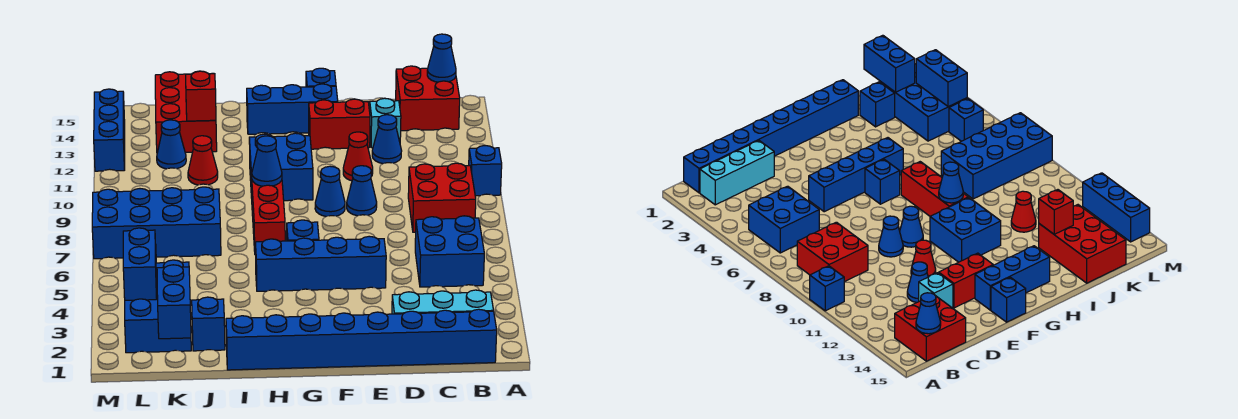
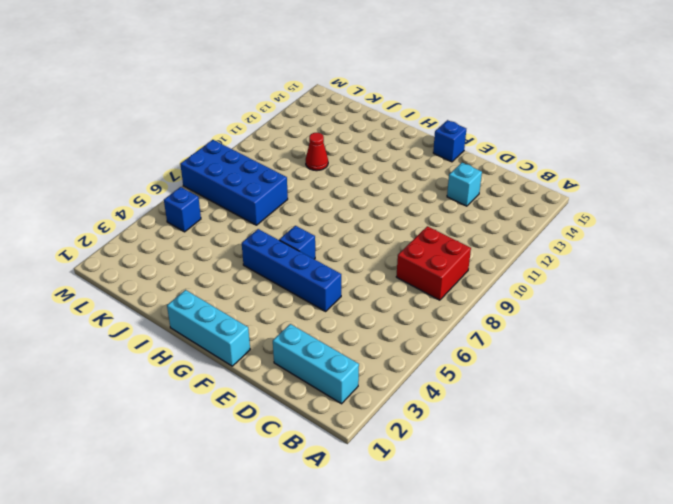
cyan brick F1:H1 level 1 -> blue brick B1:I1 level 1
none -> blue brick A10 level 1
none -> blue brick B5:C6 level 1
none -> red brick B14:C15 level 1
none -> blue cone D12 level 1

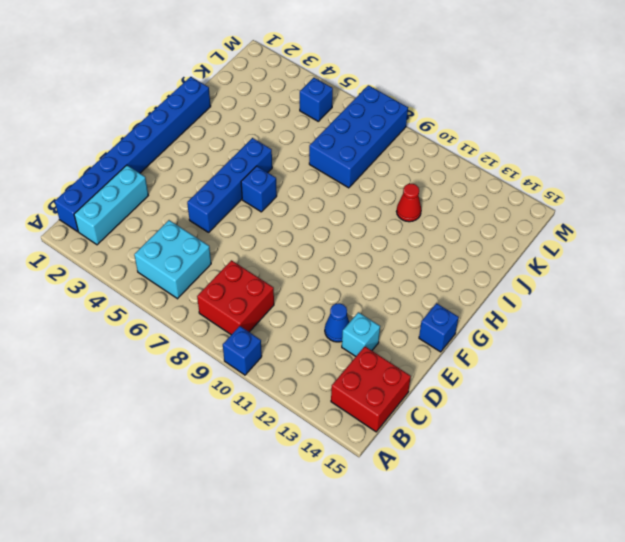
cyan brick B5:C6 level 1 -> blue brick B5:C6 level 1
none -> blue cone E9 level 1
none -> red cone E11 level 1
none -> red brick E13:F13 level 1
none -> blue cone F9 level 1

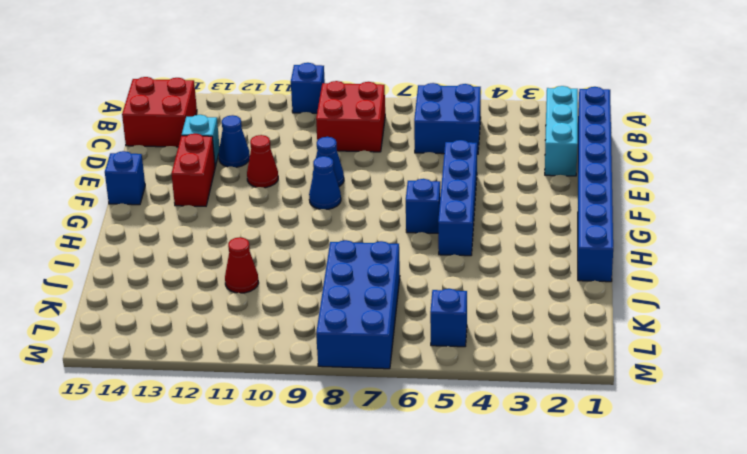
none -> blue brick F14:H14 level 1
none -> blue brick G10:H11 level 1
none -> red brick H7:H9 level 1
none -> blue brick J2 level 1

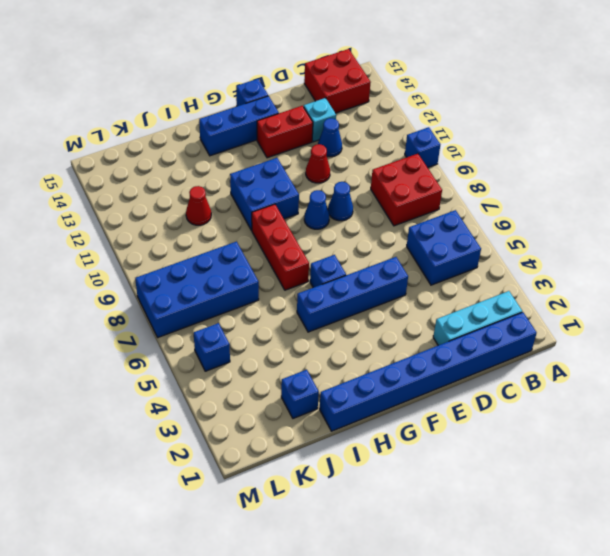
none -> red brick J13:K15 level 1
none -> blue brick K2:L4 level 1
none -> blue cone K12 level 1
none -> blue brick M12:M14 level 1

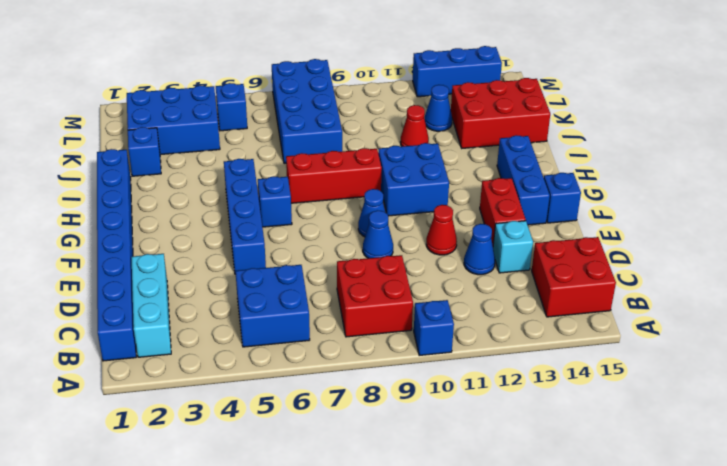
none -> blue cone B15 level 2
none -> blue cone H9 level 2
none -> red brick J13 level 2
none -> blue brick K1:K2 level 2

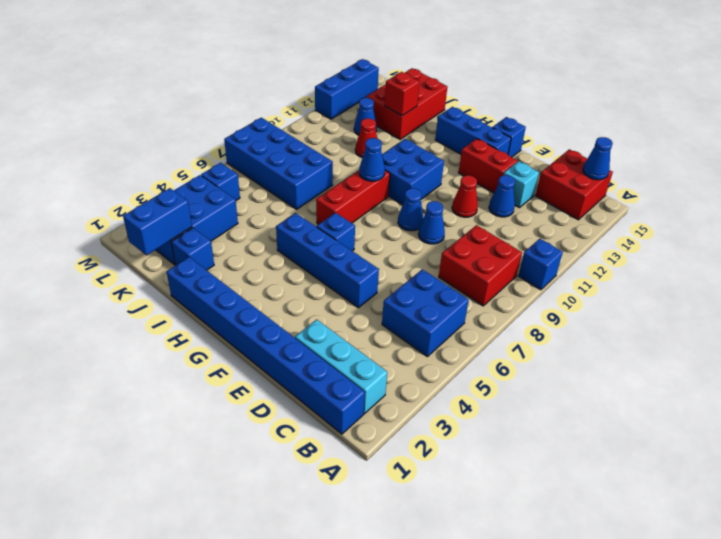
none -> blue brick L3:L4 level 2

